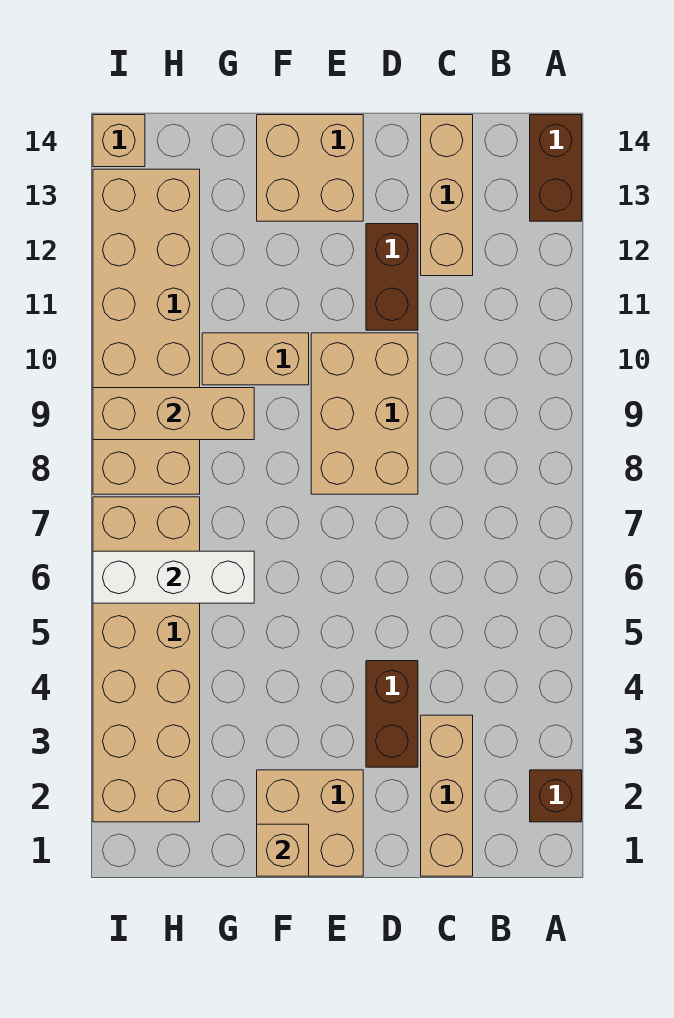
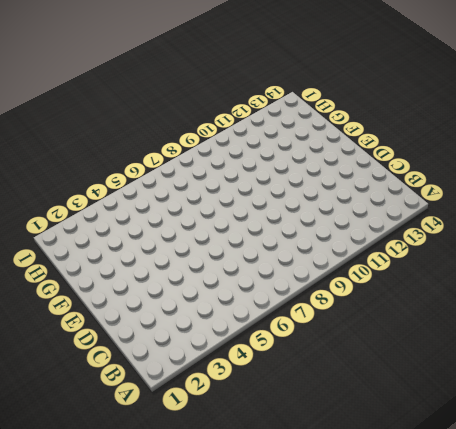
none -> brown brick A2 level 1
none -> brown brick A13:A14 level 1
none -> tan brick C1:C3 level 1

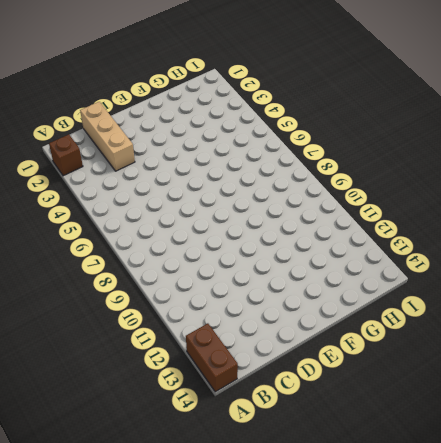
none -> tan brick C12:C14 level 1
none -> brown brick D3:D4 level 1
none -> tan brick D8:E10 level 1

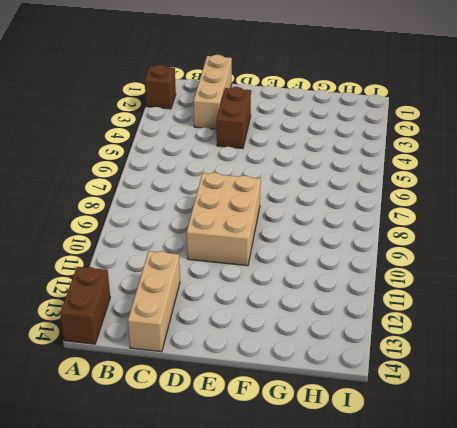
none -> brown brick D11:D12 level 1
none -> tan brick E1:F2 level 1
none -> tan brick E13:F14 level 1

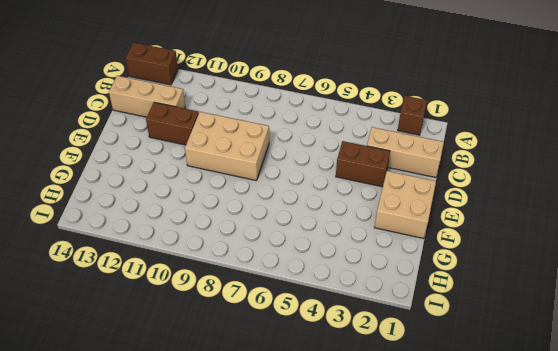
none -> tan brick E13:F14 level 1
none -> tan brick F10:G10 level 1
none -> tan brick H2:I7 level 1

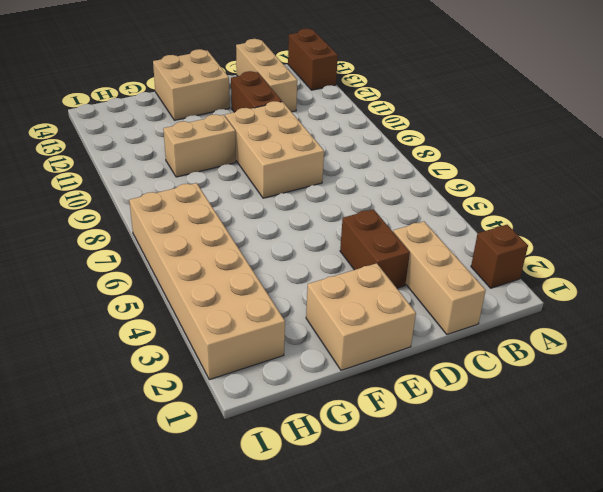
none -> tan brick H8:I13 level 1
none -> tan brick I14 level 1
none -> tan brick F1 level 2

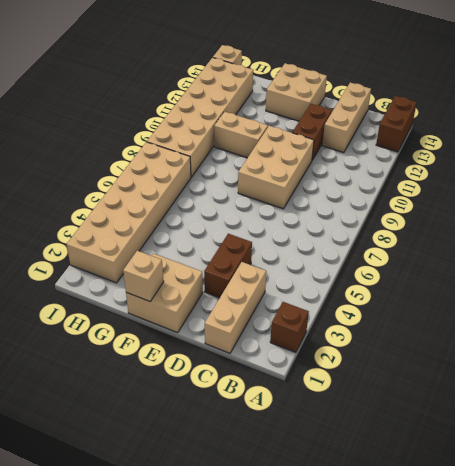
none -> white brick G6:I6 level 2
none -> tan brick G9:I9 level 2

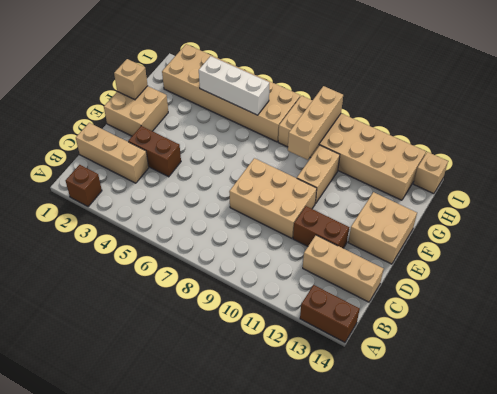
white brick H4:H6 level 2 -> white brick G6:I6 level 2

